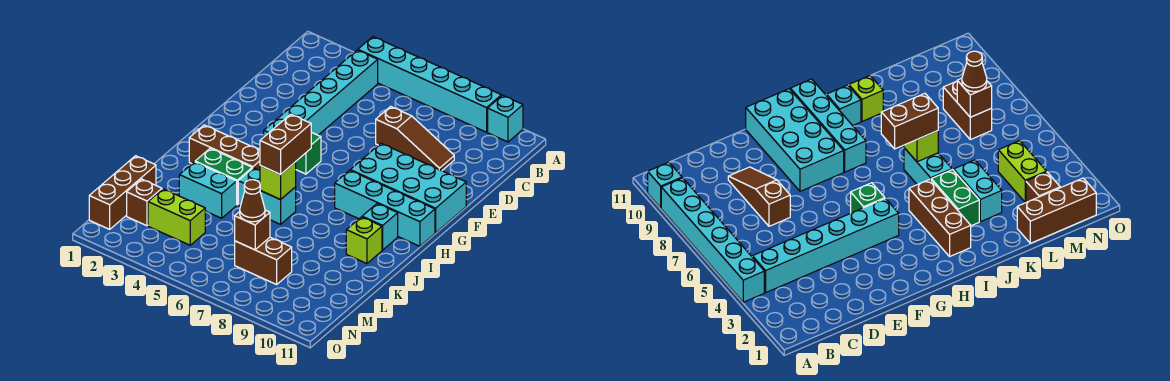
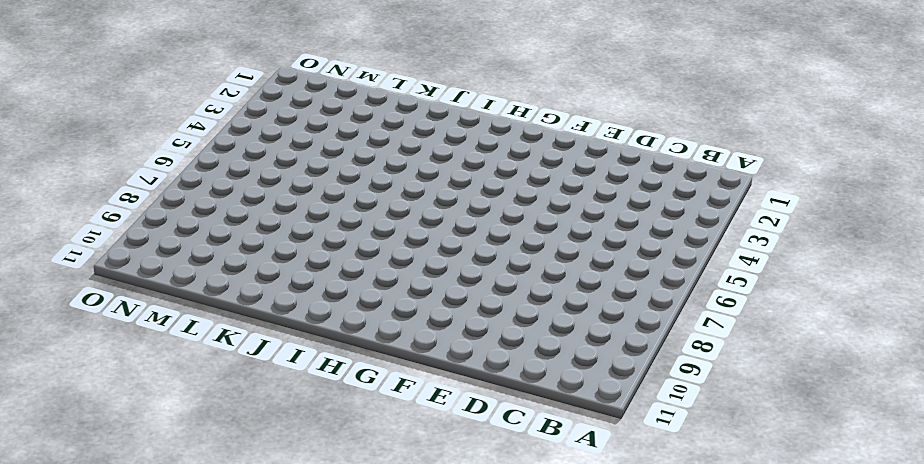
none -> cyan brick A4:A9 level 1
none -> cyan brick A10 level 1
none -> cyan brick B4:G4 level 1

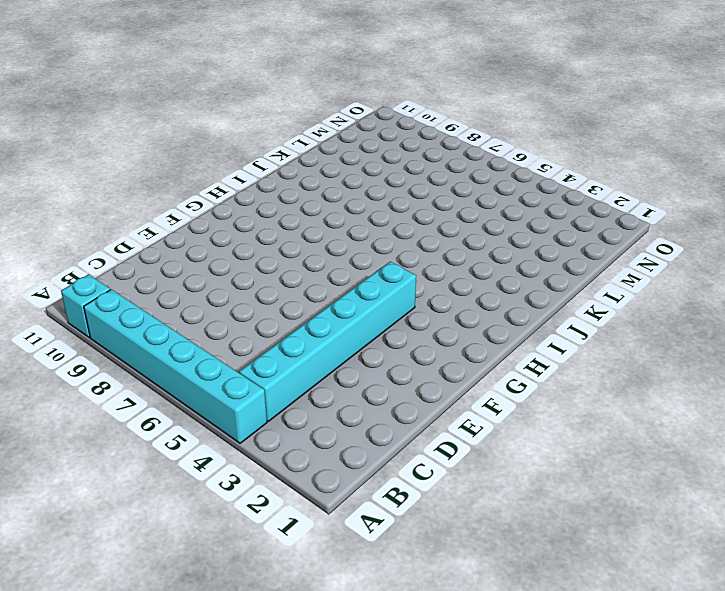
none -> brown slope D7:D9 level 1 top 7
none -> cyan brick F8:G11 level 1
none -> green brick G5 level 1

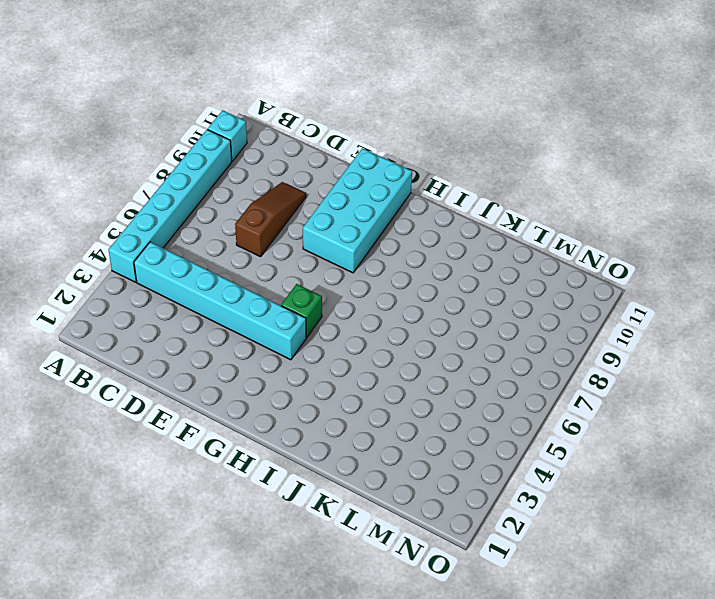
none -> cyan brick H8:H11 level 1
none -> brown brick I2:I4 level 1
none -> cyan brick I10 level 1

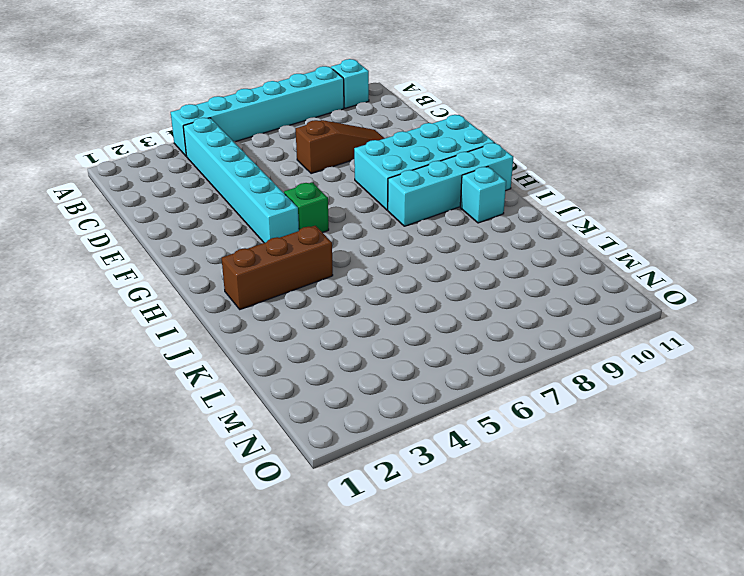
none -> green brick J3:J4 level 1
none -> cyan brick J5:J6 level 1
none -> lime brick J10 level 1

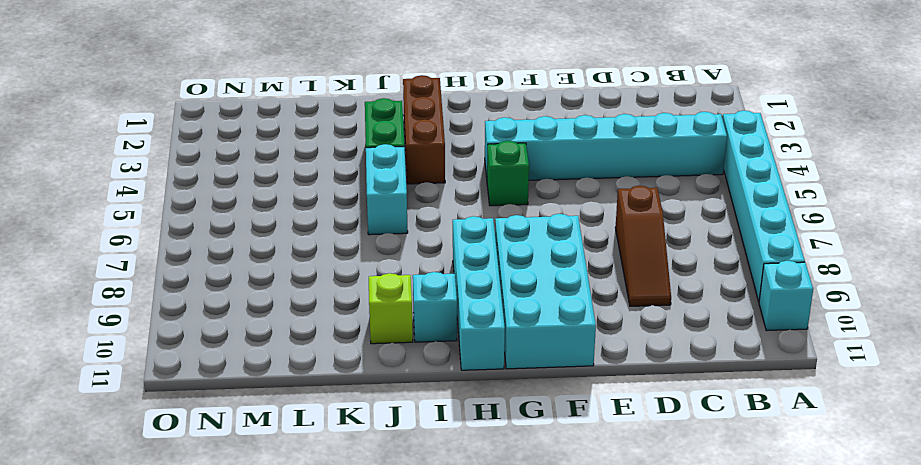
none -> cyan brick K3:K4 level 1
none -> brown brick L1:N1 level 1
none -> brown brick M2 level 1

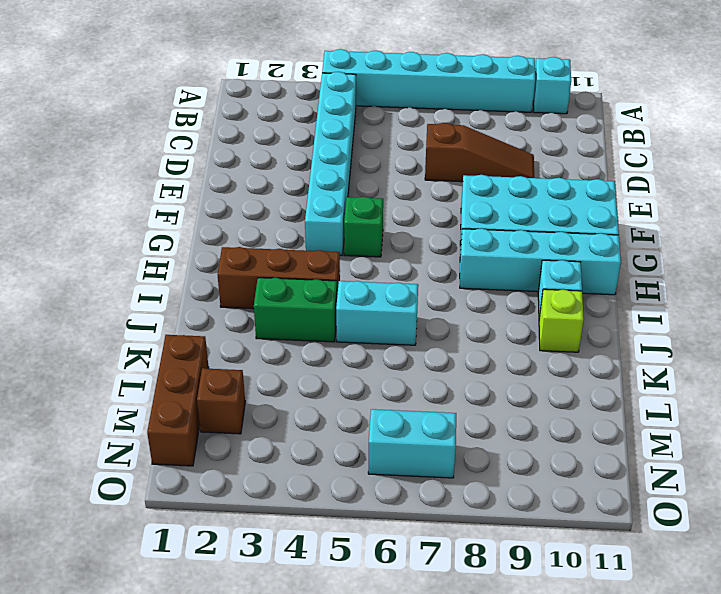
cyan brick N6:N7 level 1 -> cyan brick K3:K4 level 1
none -> lime brick M3:M4 level 1
none -> brown brick M7:M8 level 1
none -> lime brick J6 level 2

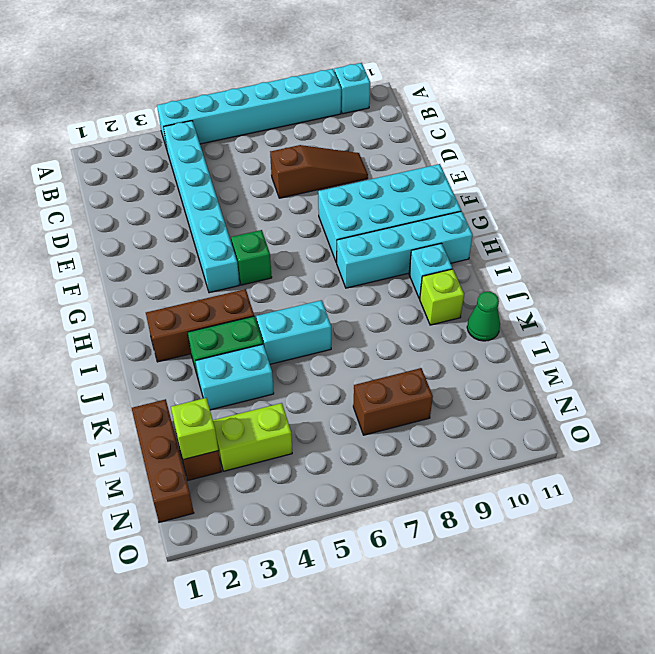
green cone K11 level 1 -> none
lime brick M2 level 2 -> lime brick J6 level 2
none -> brown brick M7 level 2
none -> brown brick I6:J6 level 3
none -> brown cone M7 level 3

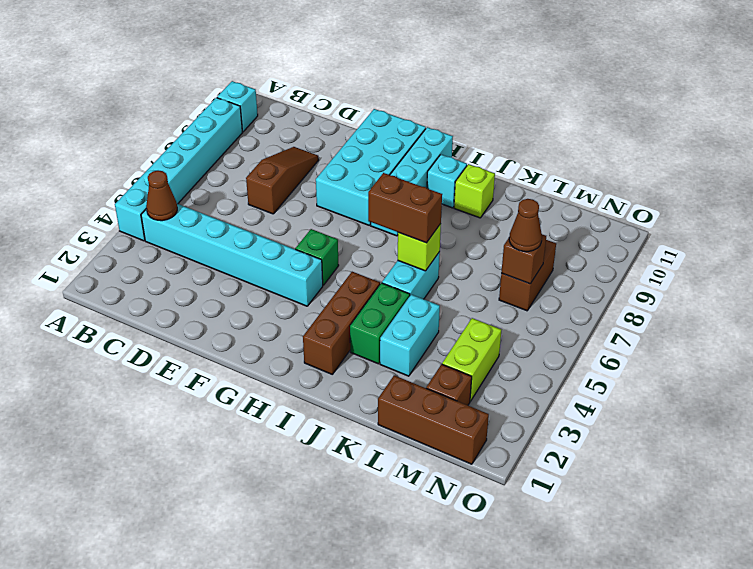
brown cone B4 level 2 -> none

